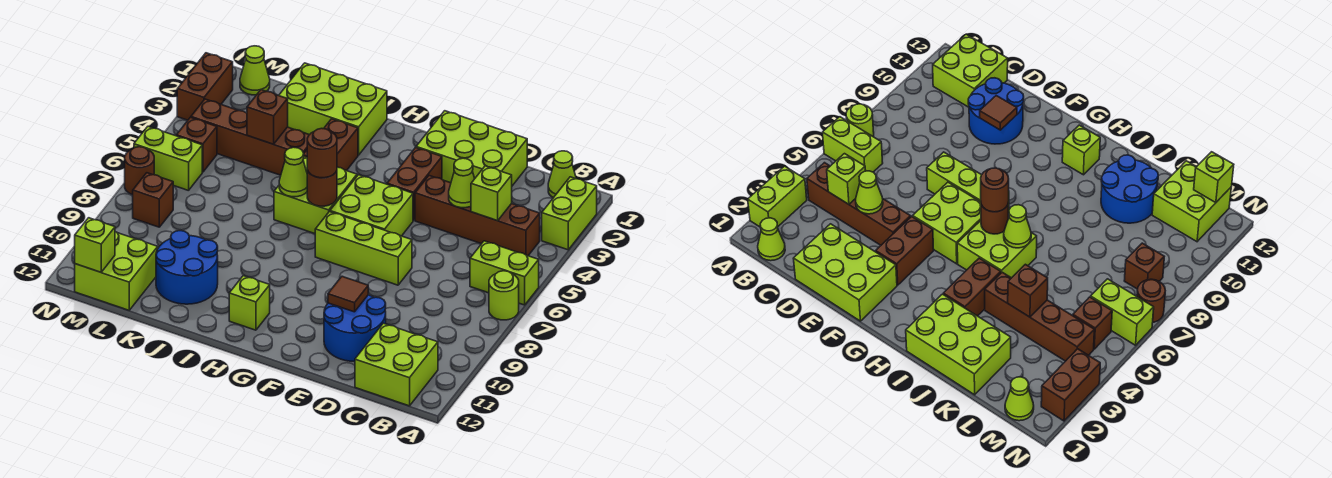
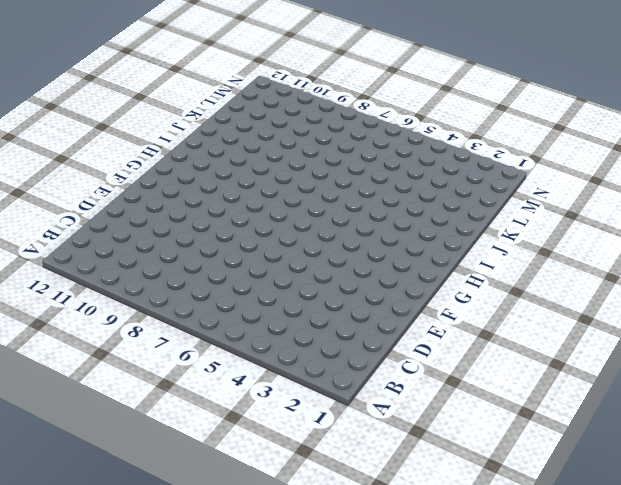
none -> lime brick A2:A3 level 1
none -> lime brick A6:B6 level 1
none -> lime round brick A7 level 1
none -> lime cone B1 level 1

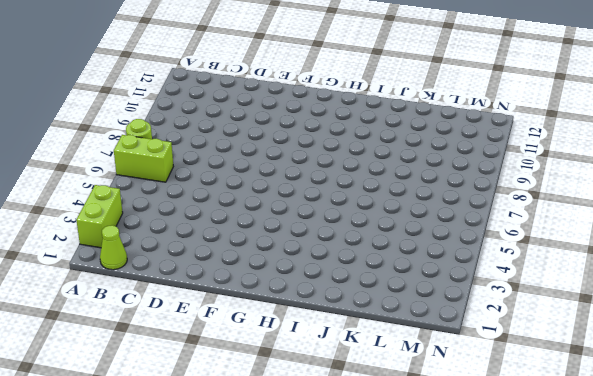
none -> brown brick B4:E4 level 1
none -> lime brick B11:C12 level 1
none -> lime brick D1:F2 level 1
none -> blue round brick D10:E11 level 1

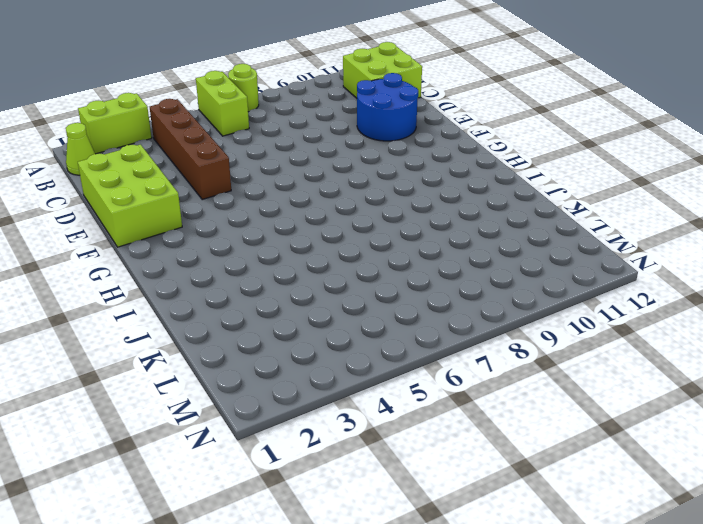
none -> lime brick E7:G7 level 1
none -> brown brick F3:F4 level 1
none -> lime brick F5:G6 level 1
none -> lime brick H5:I6 level 1

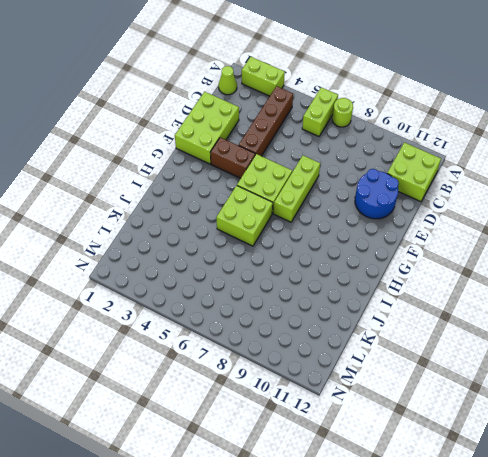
none -> lime brick H11 level 1
none -> lime brick I1:K2 level 1
none -> brown brick I3:I4 level 1
none -> brown brick J4:M4 level 1

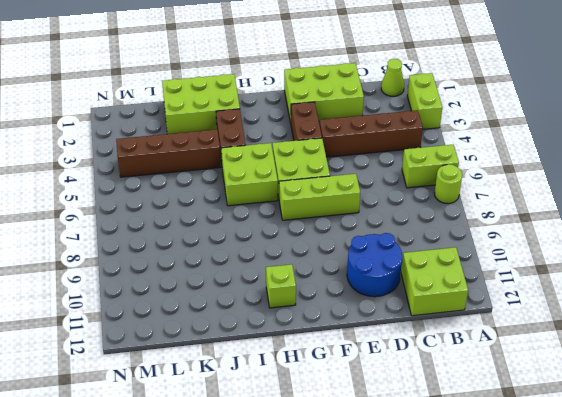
none -> blue round brick J10:K11 level 1
none -> lime brick L11:M12 level 1
none -> lime cone M1 level 1
none -> brown brick M5 level 1

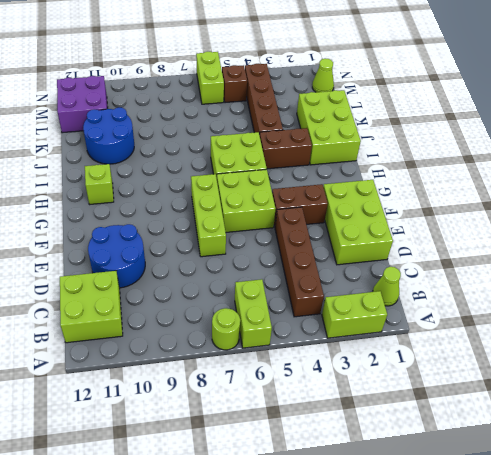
purple brick L11:M12 level 1 -> lime brick L11:M12 level 1
none -> brown brick M8 level 1
none -> brown brick N2:N3 level 1
none -> brown round brick N7 level 1
none -> lime brick C4 level 2

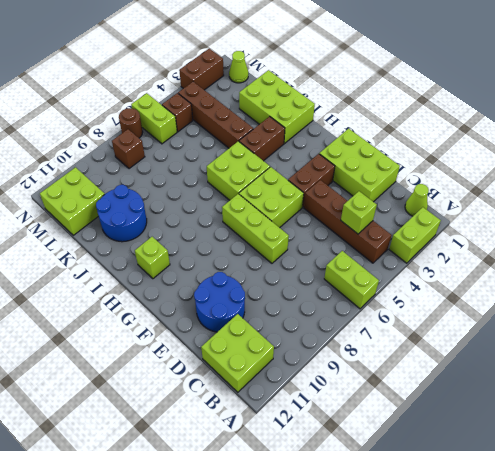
none -> lime round brick A7 level 1
none -> lime cone D4 level 2
none -> brown tile E10 level 2
none -> brown round brick H6 level 2

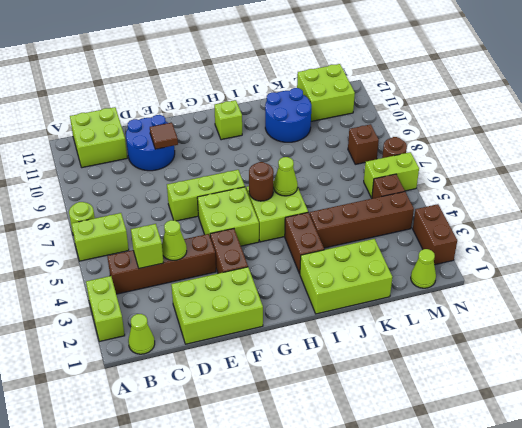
none -> brown brick K4 level 2
none -> lime brick M12 level 2
none -> brown round brick H6 level 3

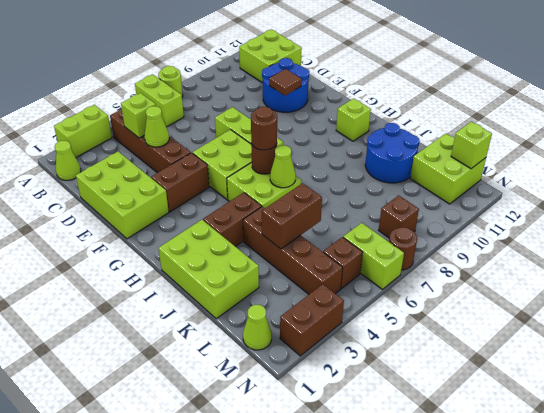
brown brick K4:K5 level 2 -> brown brick K4 level 2

